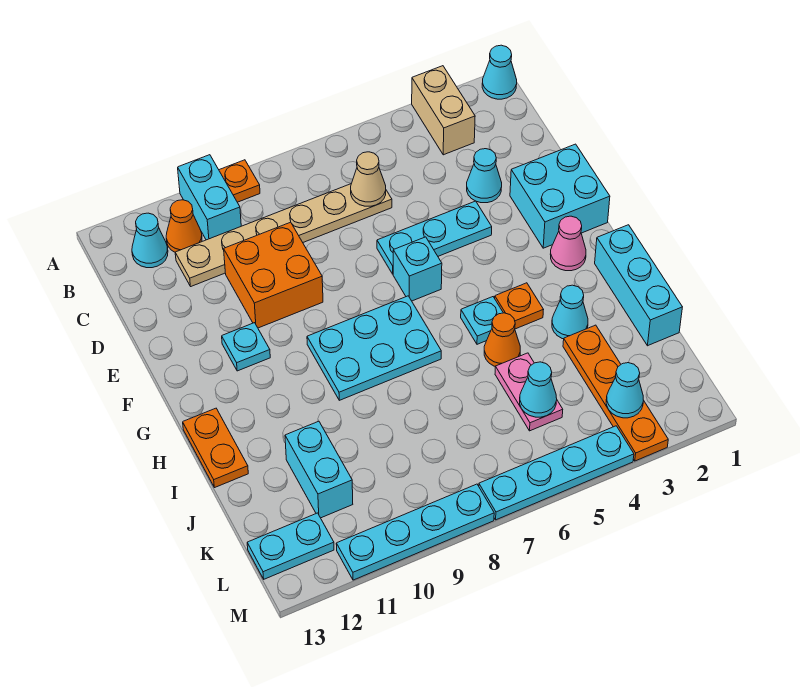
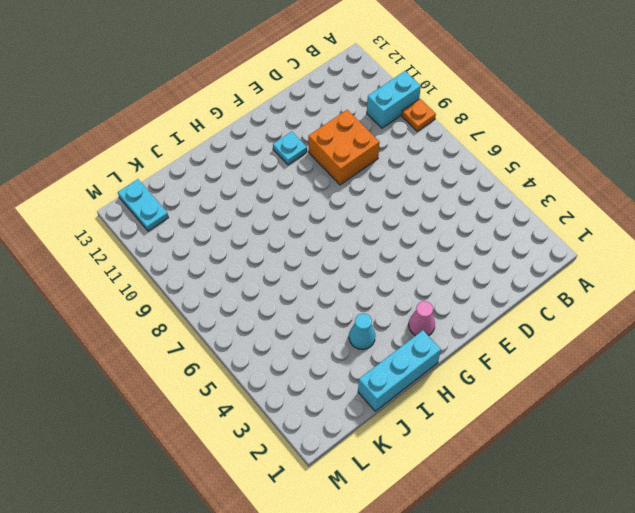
none -> cyan cone A1 level 1
none -> tan brick A3:B3 level 1
none -> orange cone B11 level 1
none -> cyan cone B12 level 1

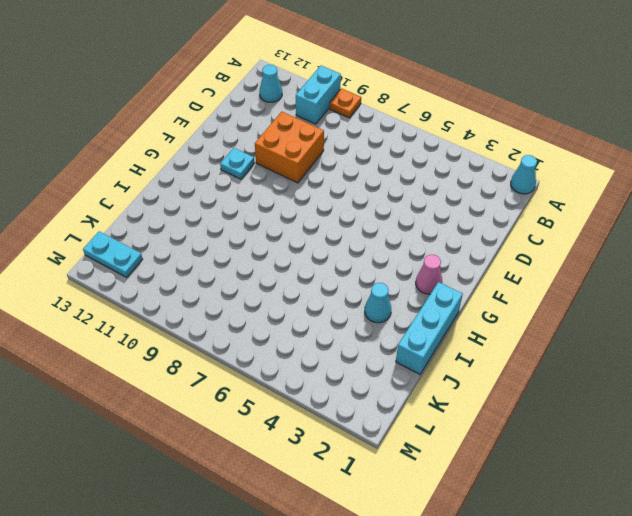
none -> tan brick A3:B3 level 1
none -> orange cone B11 level 1
none -> tan plate C6:C11 level 1
none -> cyan cone D3 level 1

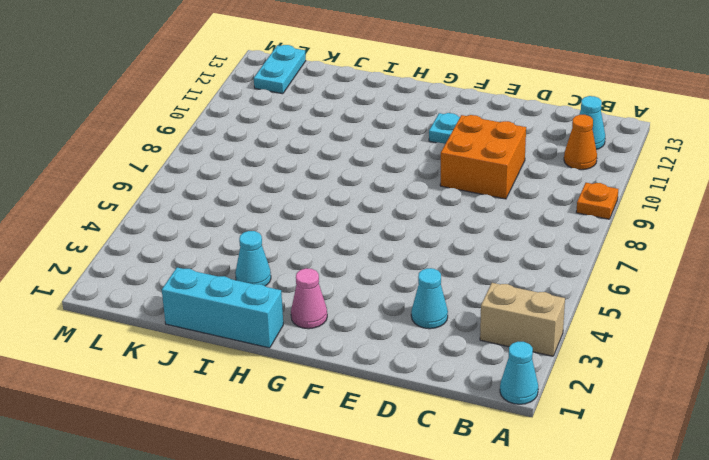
none -> cyan brick A10:B10 level 1
none -> tan plate C6:C11 level 1
none -> cyan brick E1:F2 level 1
none -> cyan plate E4:E6 level 1

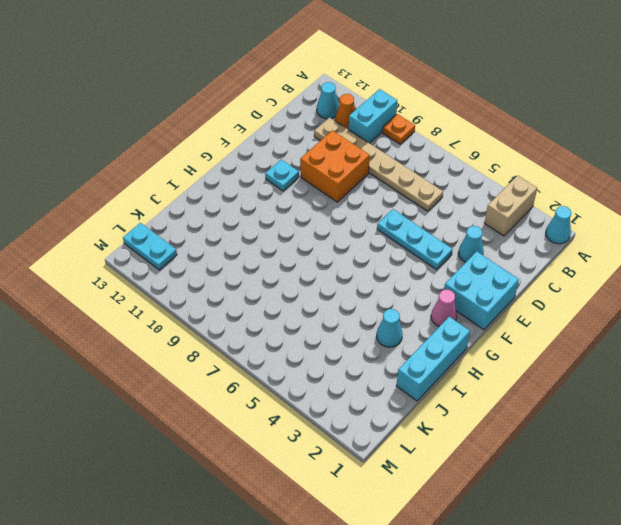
none -> cyan brick F6 level 1
none -> cyan plate G7:H9 level 1
none -> orange plate H4 level 1
none -> cyan plate H5 level 1

